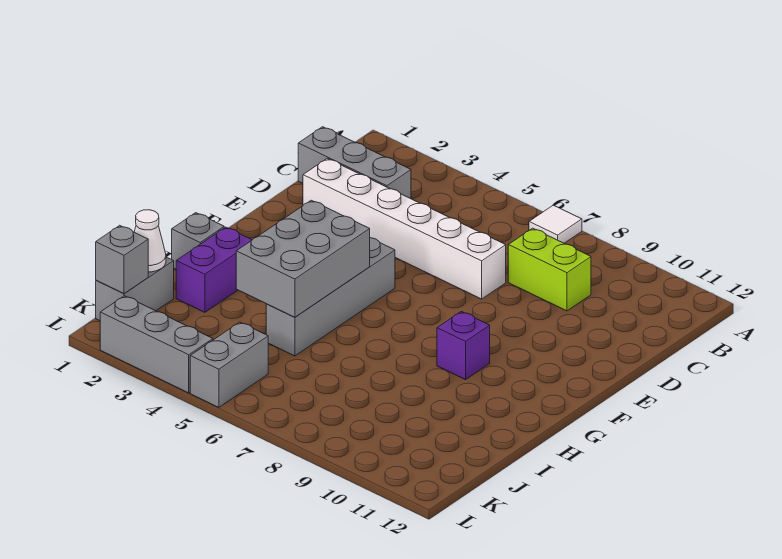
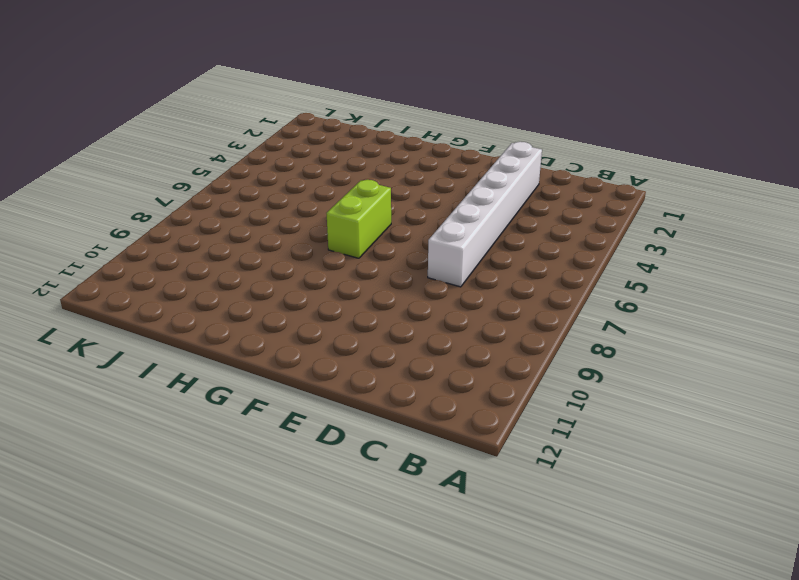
lime brick G6:G7 level 1 -> lime brick C8:C9 level 1
none -> white tile A7 level 1
none -> grey brick C1:C3 level 1
none -> grey brick F5:I5 level 1

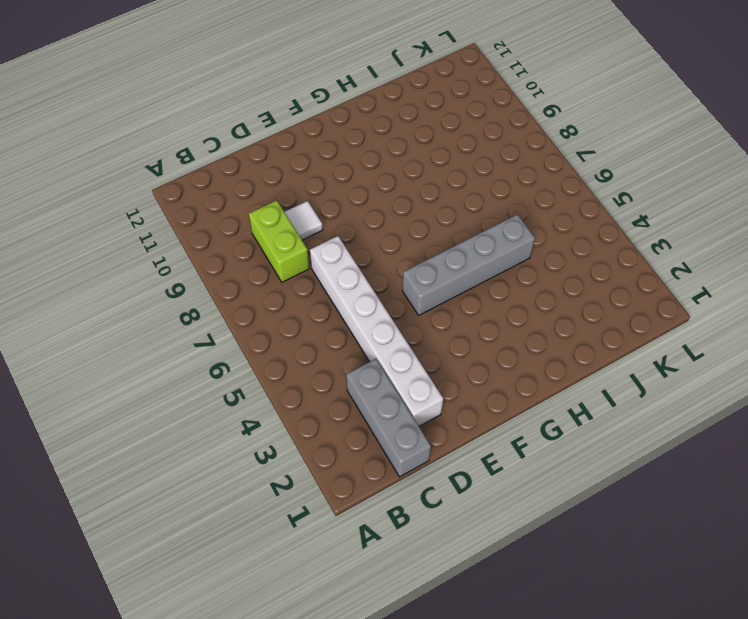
white tile D9 level 1 -> white tile A7 level 1
none -> purple brick G9 level 1
none -> grey brick H1 level 1
none -> purple brick H2:I2 level 1

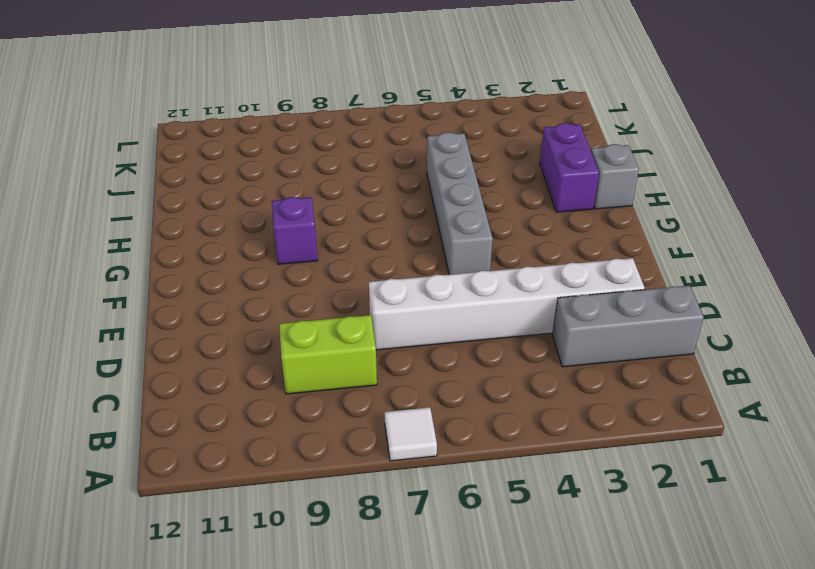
none -> grey brick J1:K1 level 1
none -> grey brick K5:L5 level 1
none -> grey brick L2:L4 level 1

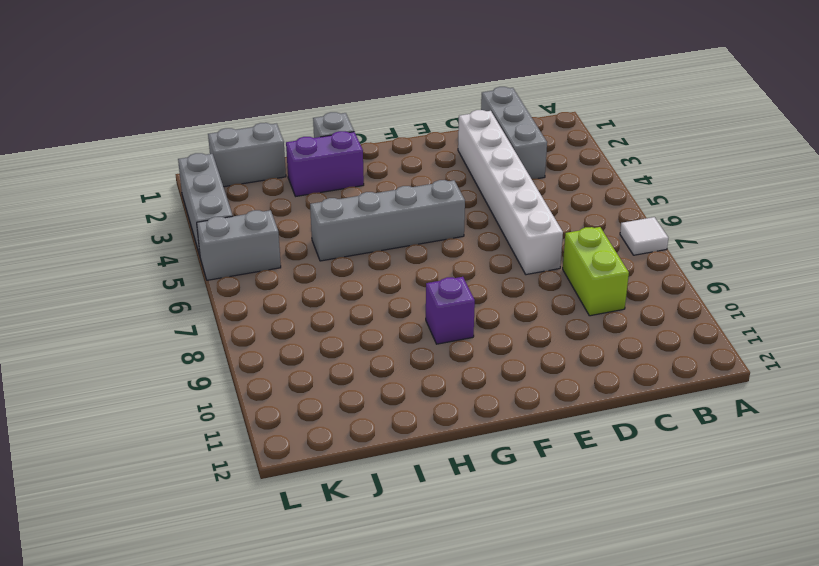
none -> grey brick G4:I5 level 2
none -> white cone J1 level 2
none -> grey brick K1 level 2

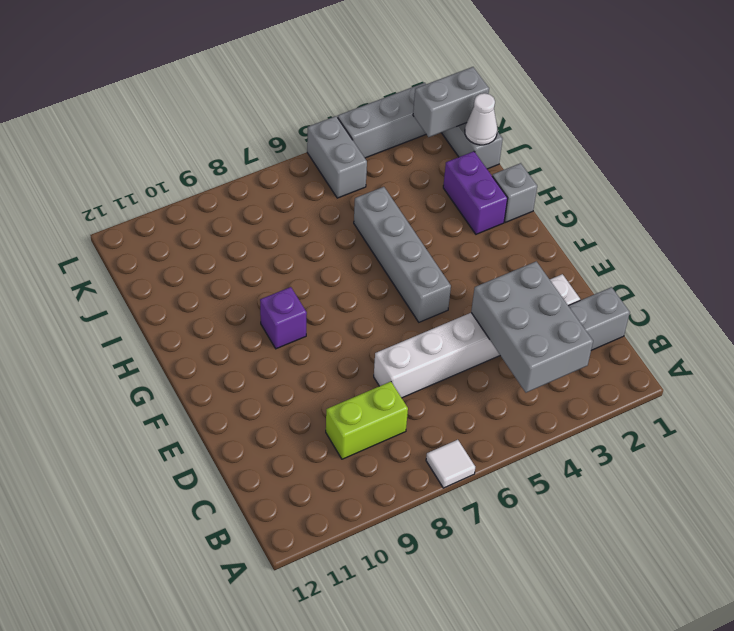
grey brick B3:D4 level 2 -> grey brick G4:I5 level 2
grey brick K1:K2 level 2 -> grey brick K1 level 2

